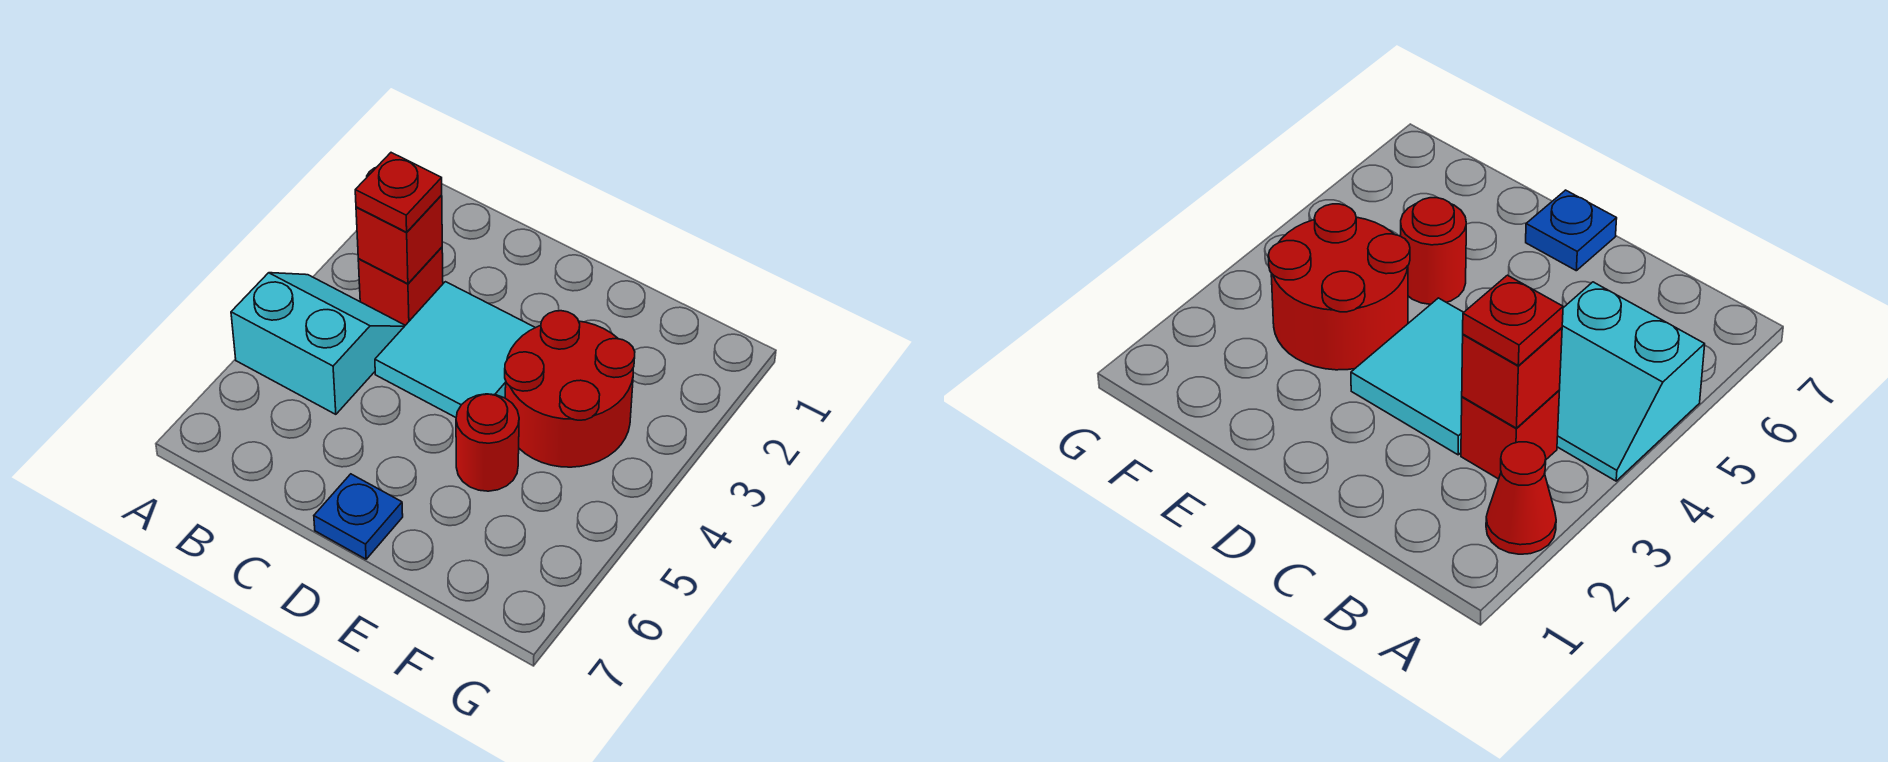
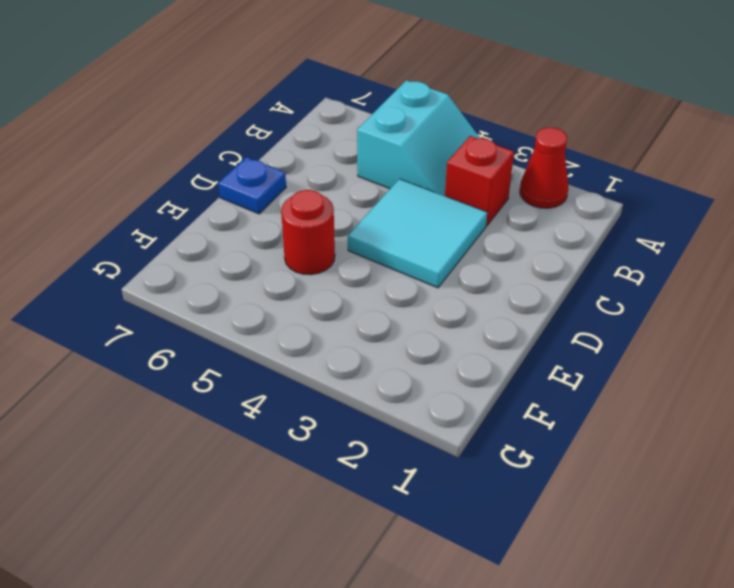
none -> red round brick E3:F4 level 1
none -> red brick B3 level 2

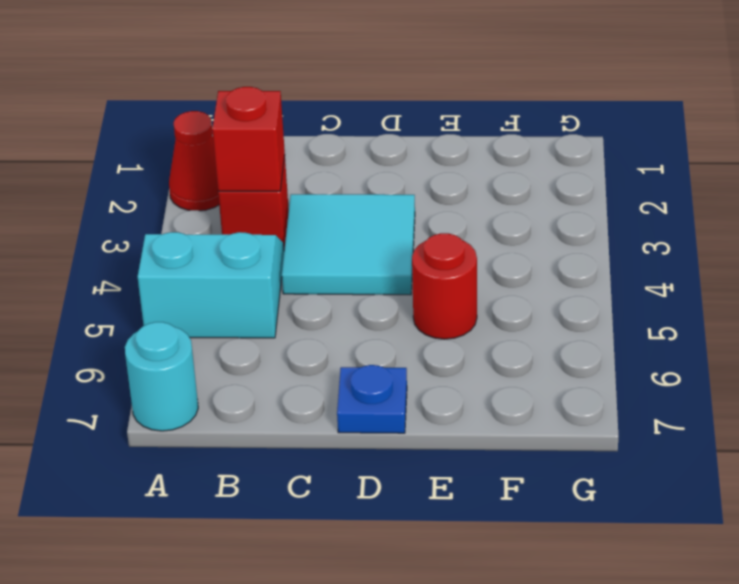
cyan round brick A7 level 1 -> none
none -> red round brick E3:F4 level 1
none -> red plate B3 level 3

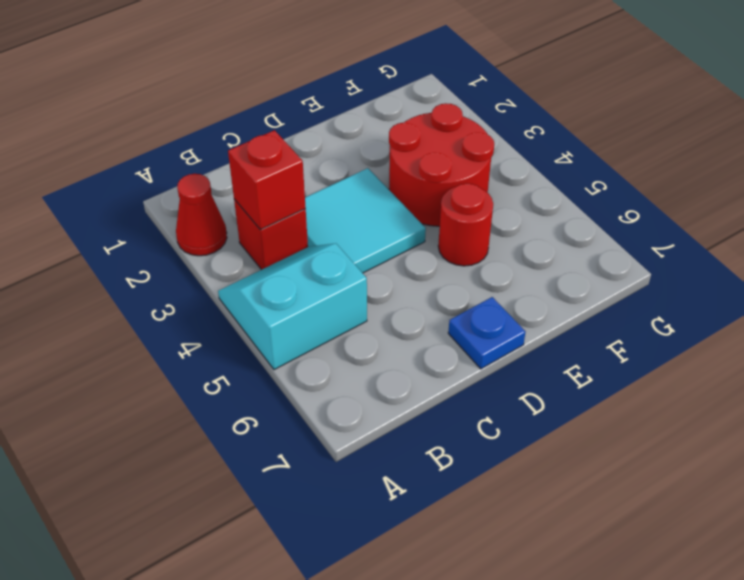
none -> red plate B3 level 3

